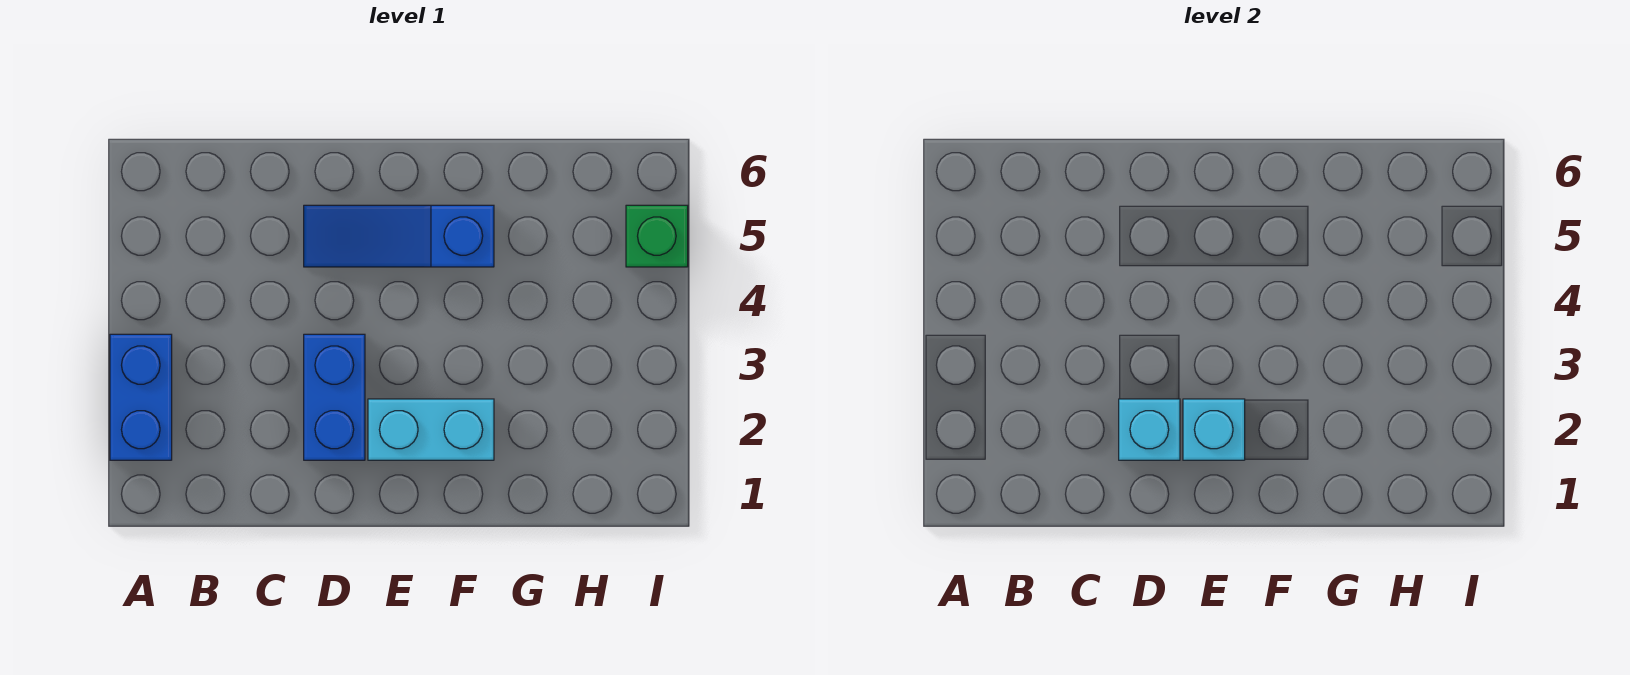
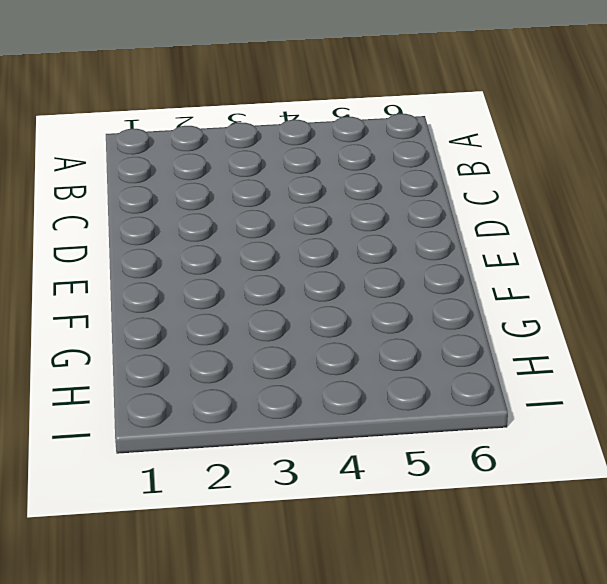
none -> blue brick A2:A3 level 1
none -> blue brick D2:D3 level 1

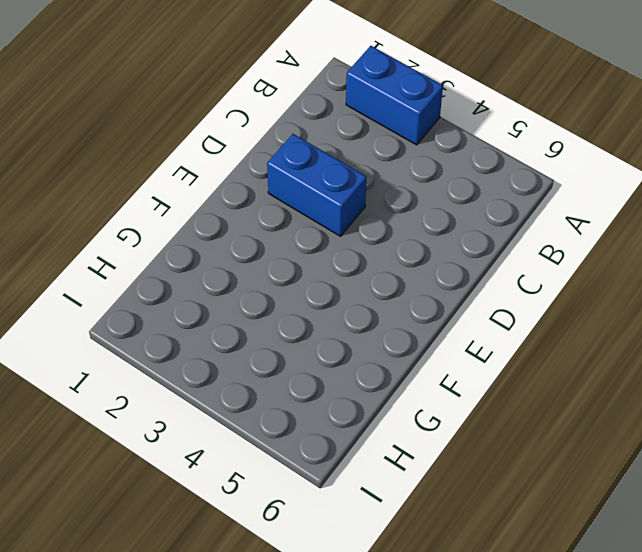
none -> blue slope D5:F5 level 1 top F
none -> cyan brick E2:F2 level 1

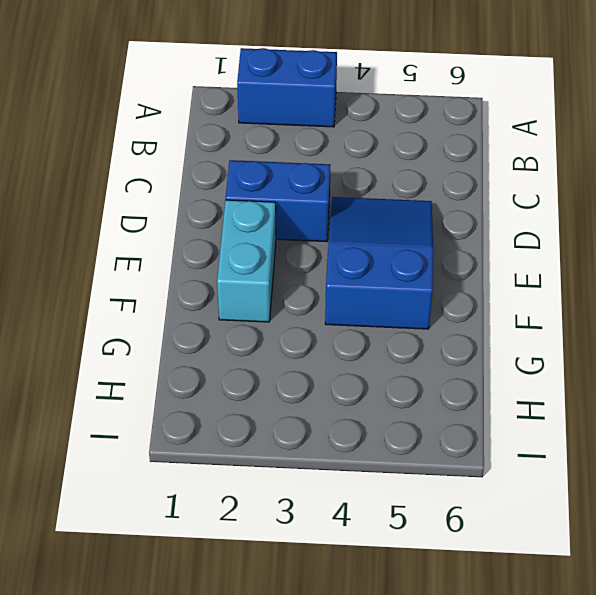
blue slope D4:F5 level 1 top F -> blue slope D5:F5 level 1 top F
none -> green brick I5 level 1
none -> cyan brick D2 level 2

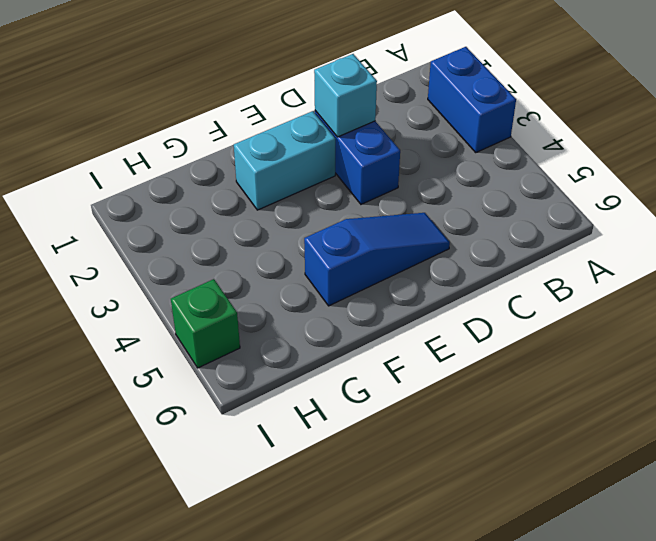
none -> cyan brick E2 level 2

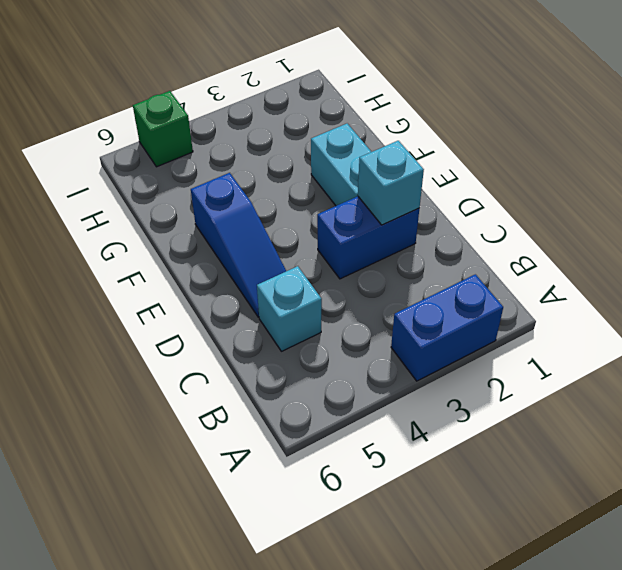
cyan brick C5 level 1 -> cyan brick E2 level 2

